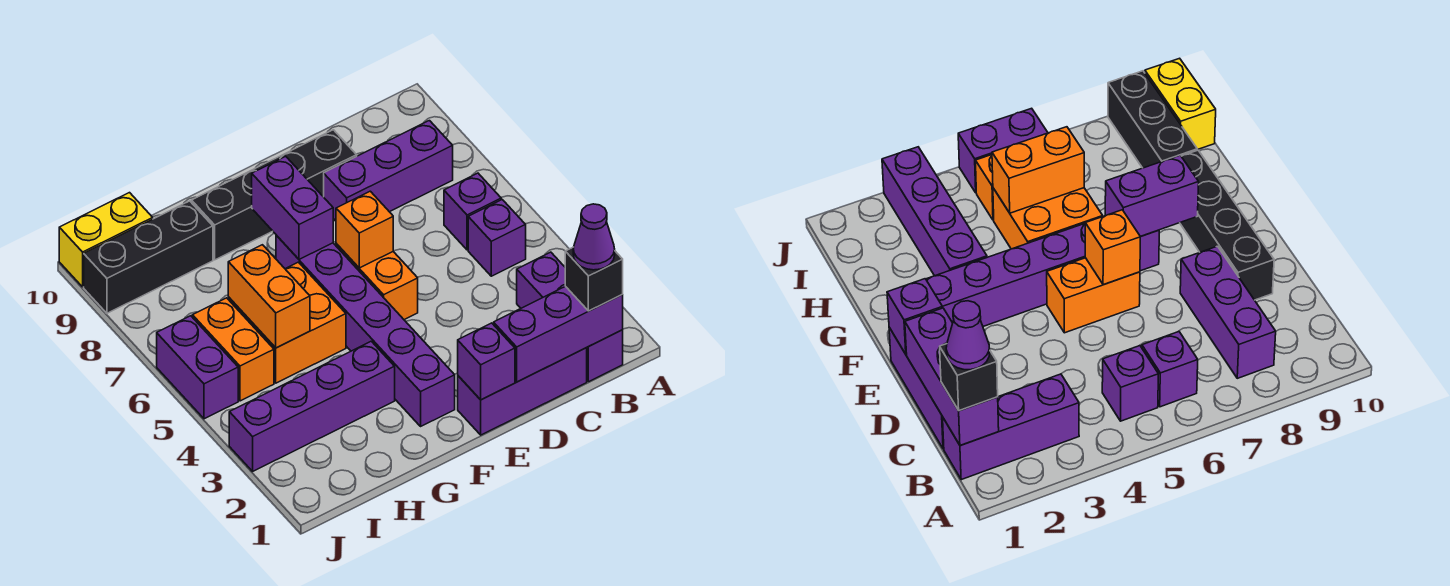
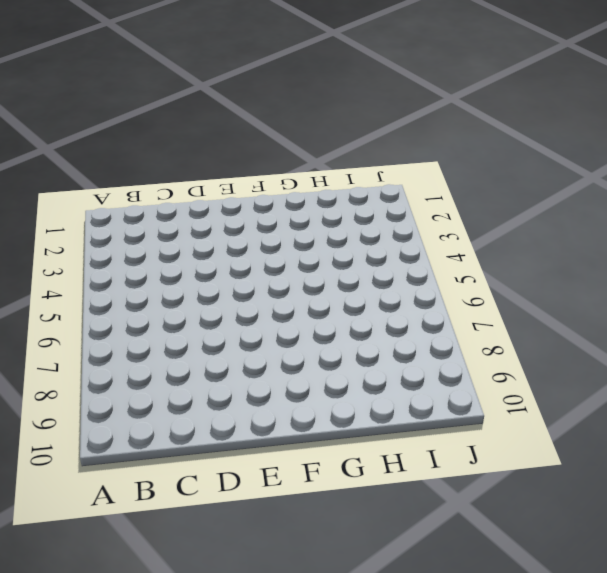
none -> purple brick B1:B3 level 1
none -> purple brick B5 level 1
none -> purple brick B6 level 1

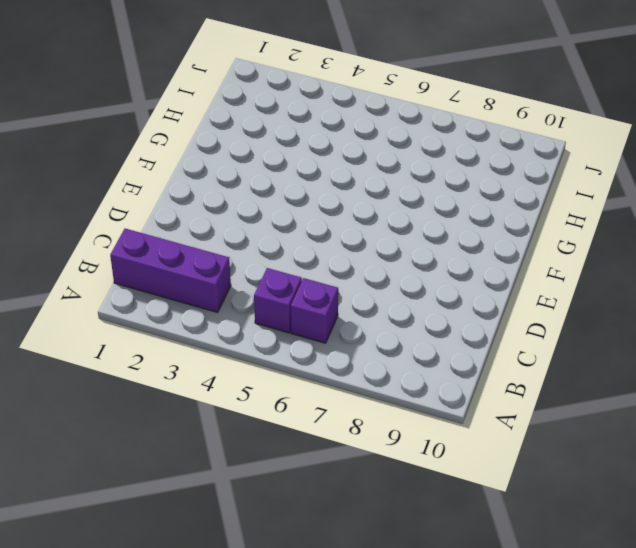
none -> purple brick B8:D8 level 1
none -> purple brick C1:E1 level 1
none -> black brick D9:G9 level 1

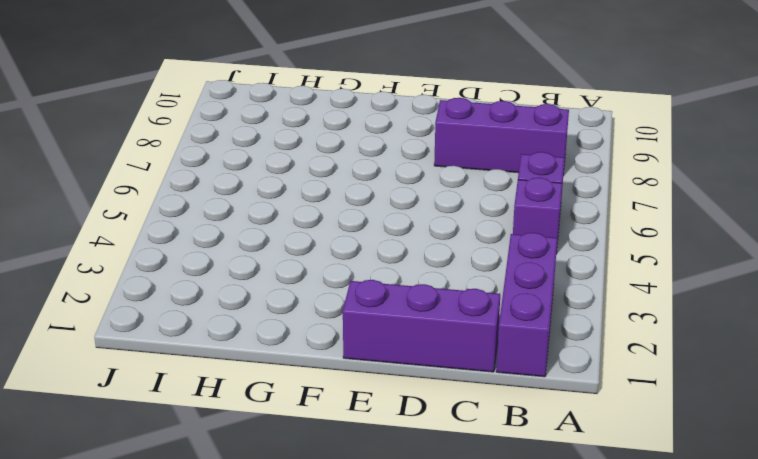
none -> black brick D9:G9 level 1
none -> orange brick E5:E6 level 1
none -> purple brick F2:F7 level 1

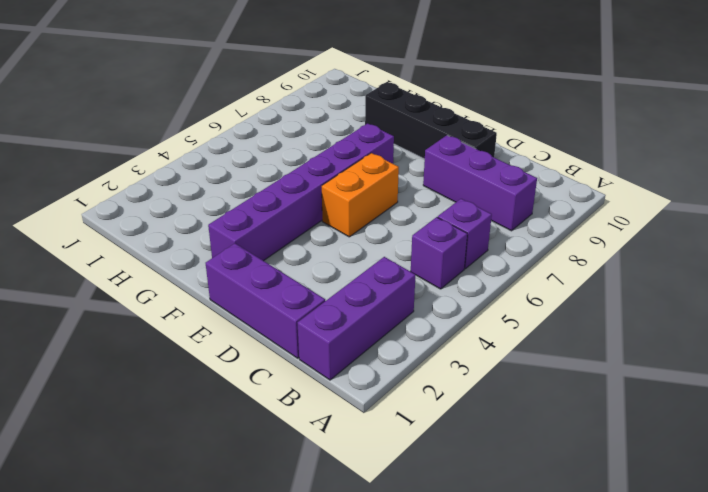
none -> purple brick G3:J3 level 1
none -> orange brick G5:H6 level 1
none -> black brick H9:J9 level 1

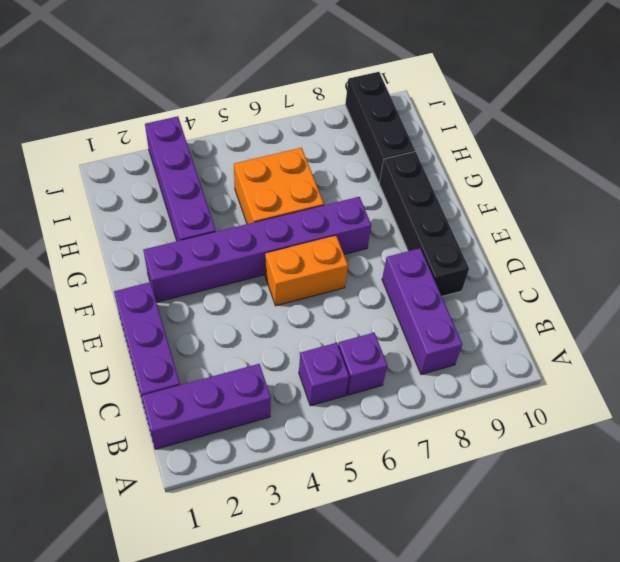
none -> orange brick I5:I6 level 1
none -> yellow brick I10:J10 level 1
none -> purple brick J5:J6 level 1

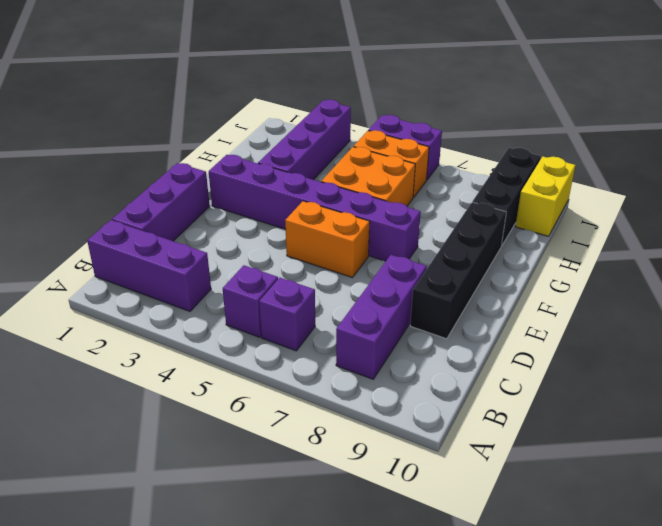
none -> purple brick B1:D1 level 2
none -> purple brick E1 level 2
none -> orange brick E6 level 2

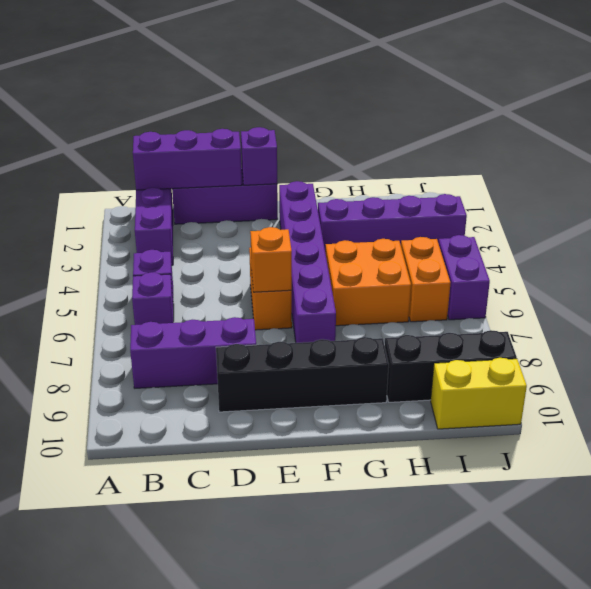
none -> purple brick F7:F8 level 2
none -> orange brick H5:H6 level 2
none -> black brick B1 level 3

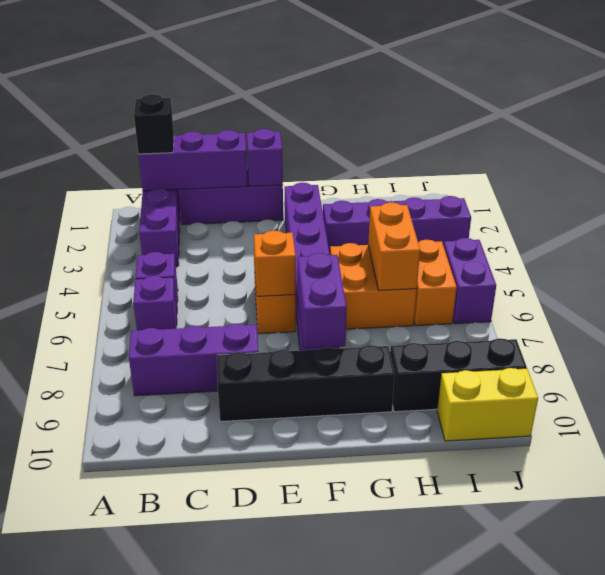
none -> purple cone B1 level 4

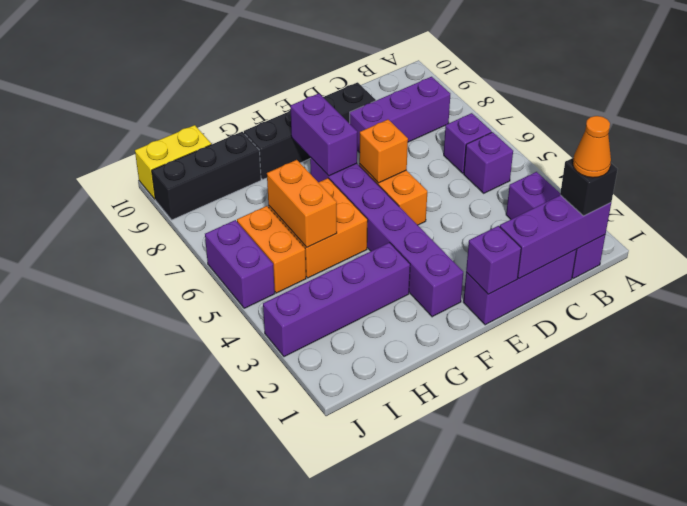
orange cone B1 level 4 -> purple cone B1 level 4

